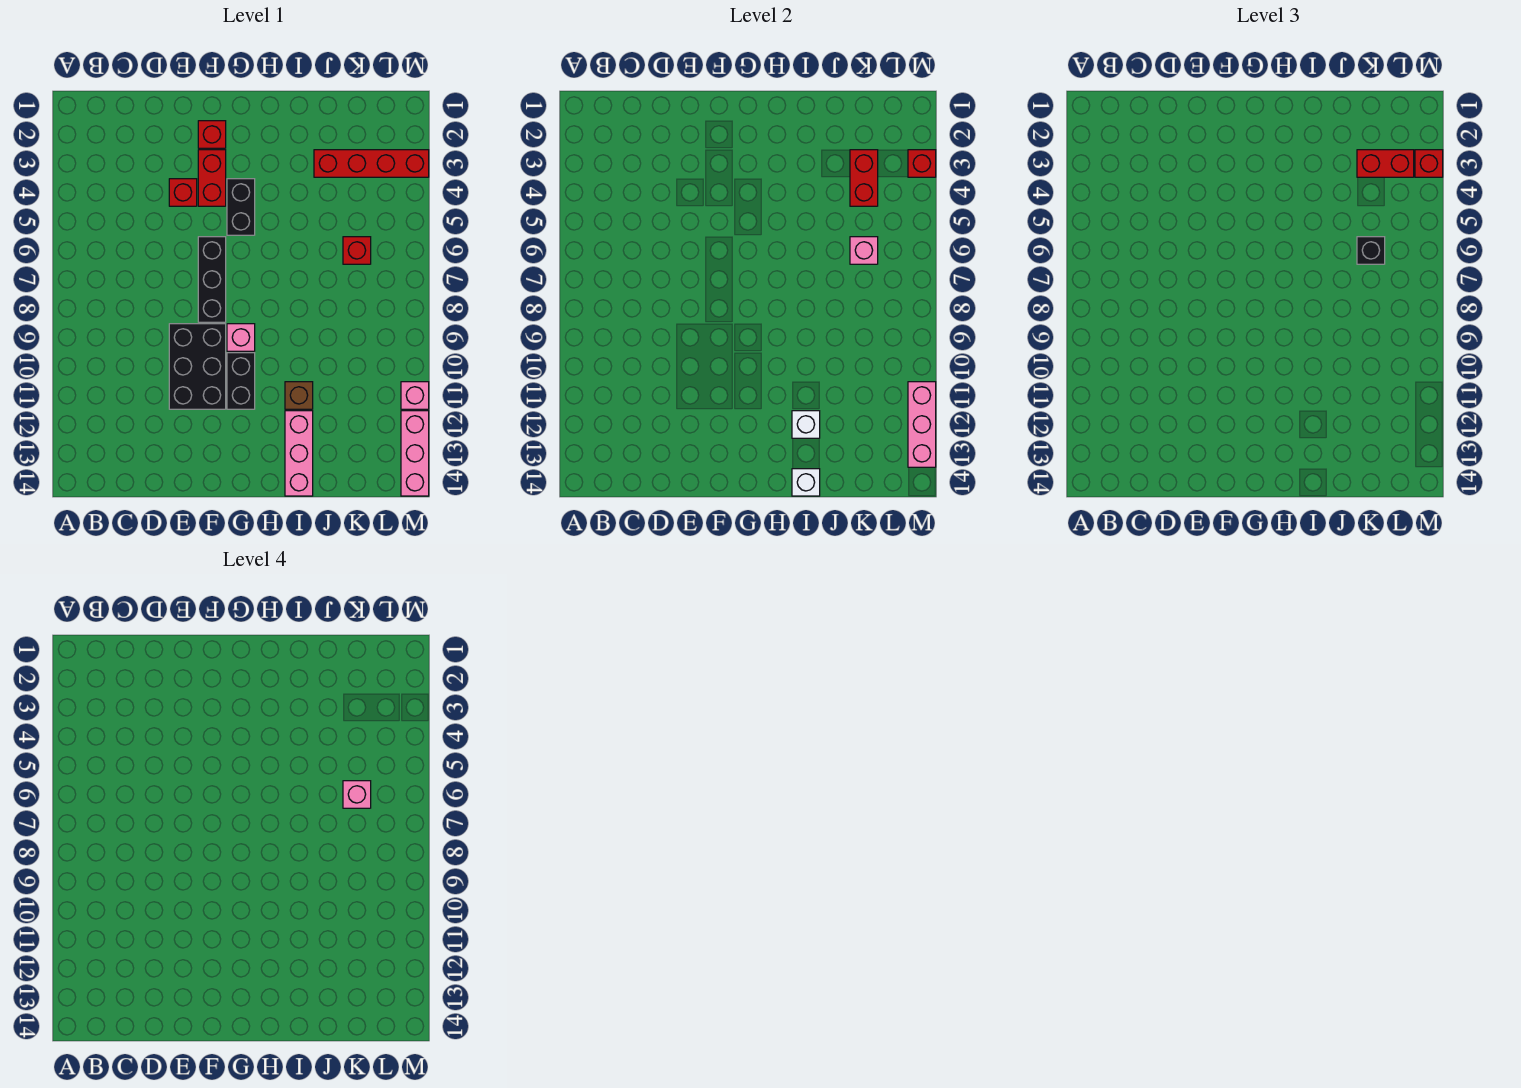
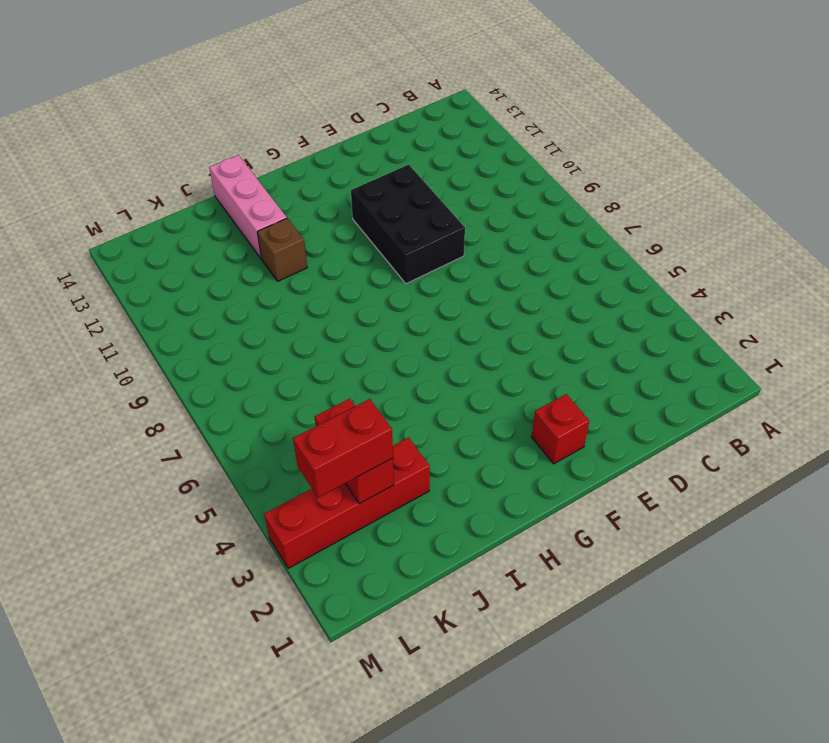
none -> red brick E4 level 1
none -> red brick F3:F4 level 1
none -> black brick F6:F8 level 1

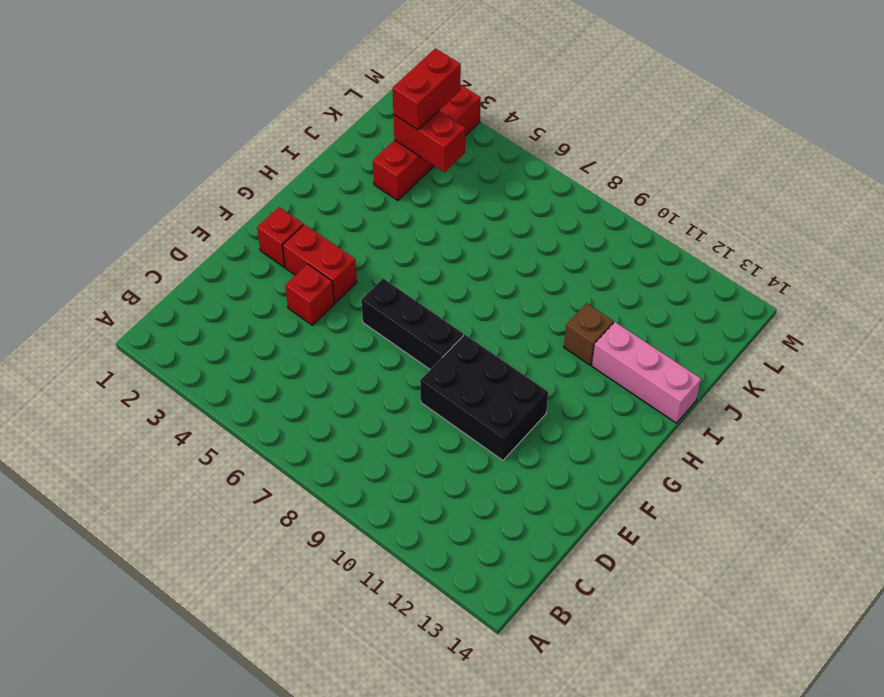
none -> black brick G4:G5 level 1
none -> pink brick G9 level 1
none -> black brick G10:G11 level 1

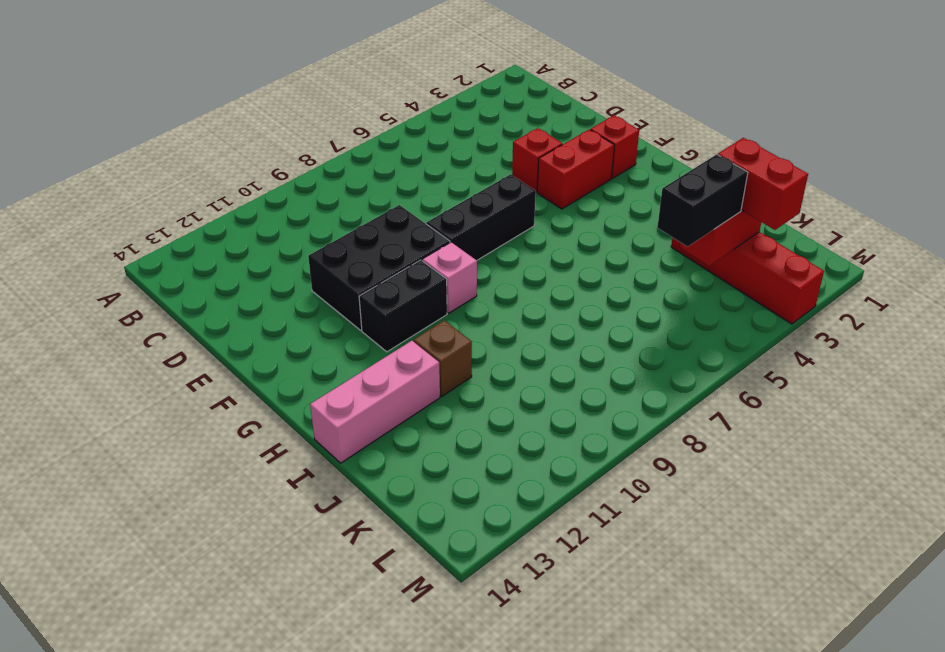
black brick K4:K5 level 3 -> black brick G4:G5 level 1
none -> red brick K6 level 1
none -> pink brick M11 level 1
none -> pink brick M12:M14 level 1

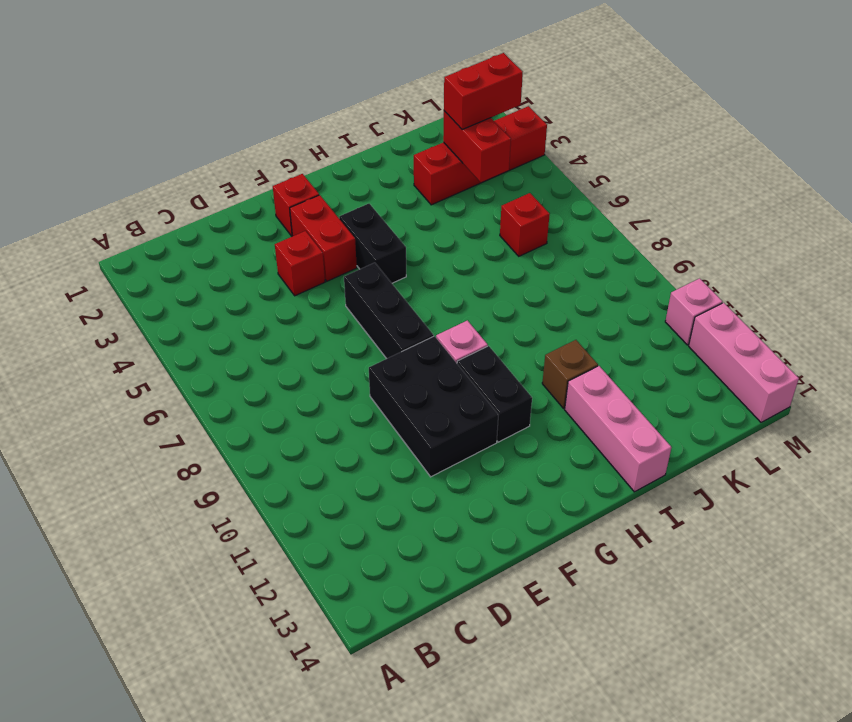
none -> white brick I12 level 2
none -> white brick I14 level 2
none -> pink brick K6 level 2

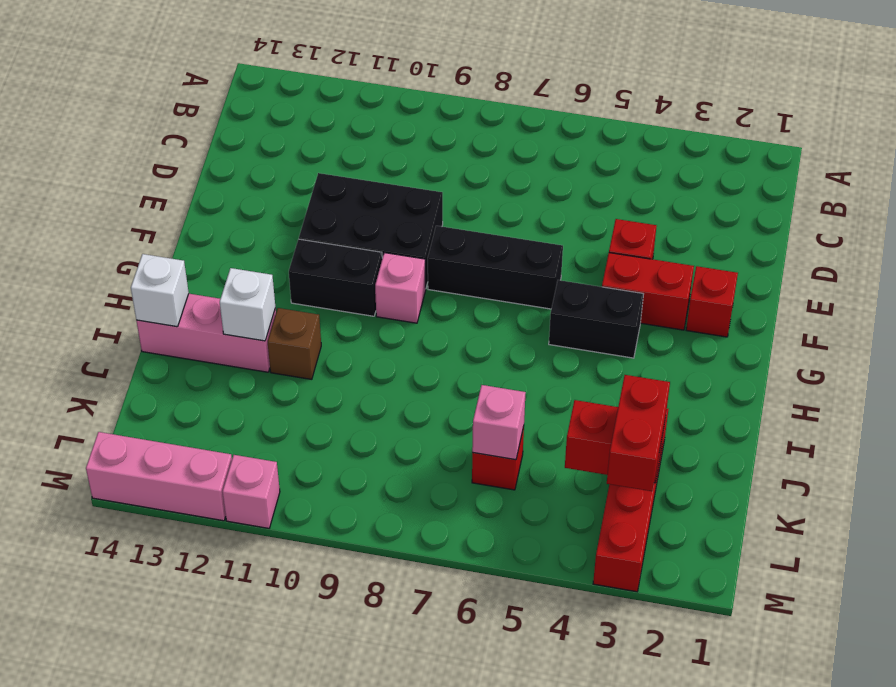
none -> red brick M3 level 2
none -> pink brick M11:M13 level 2
none -> black brick K6 level 3

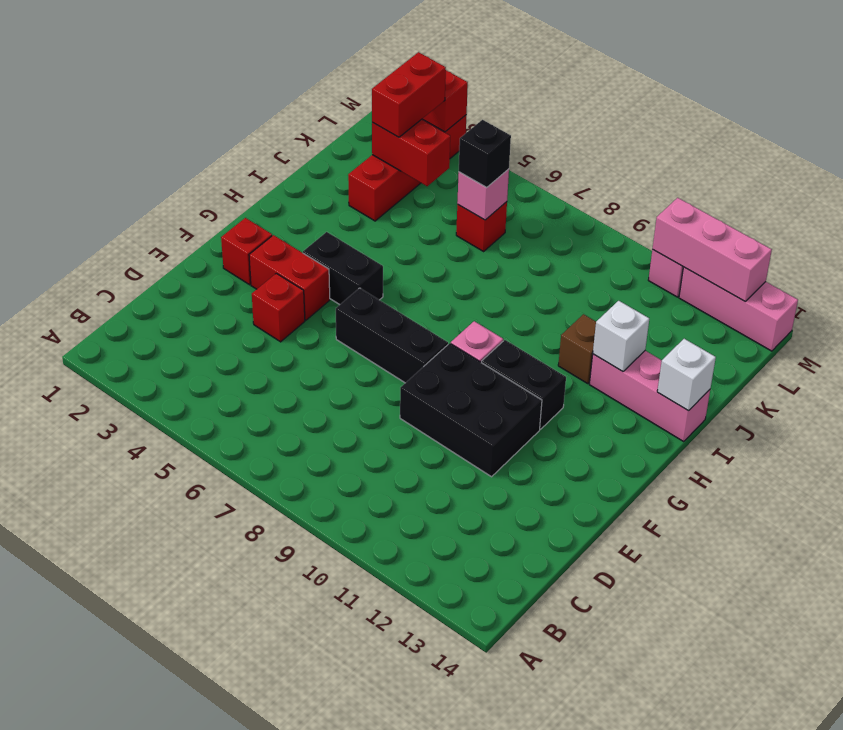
none -> red brick M3 level 3
none -> pink brick K6 level 4

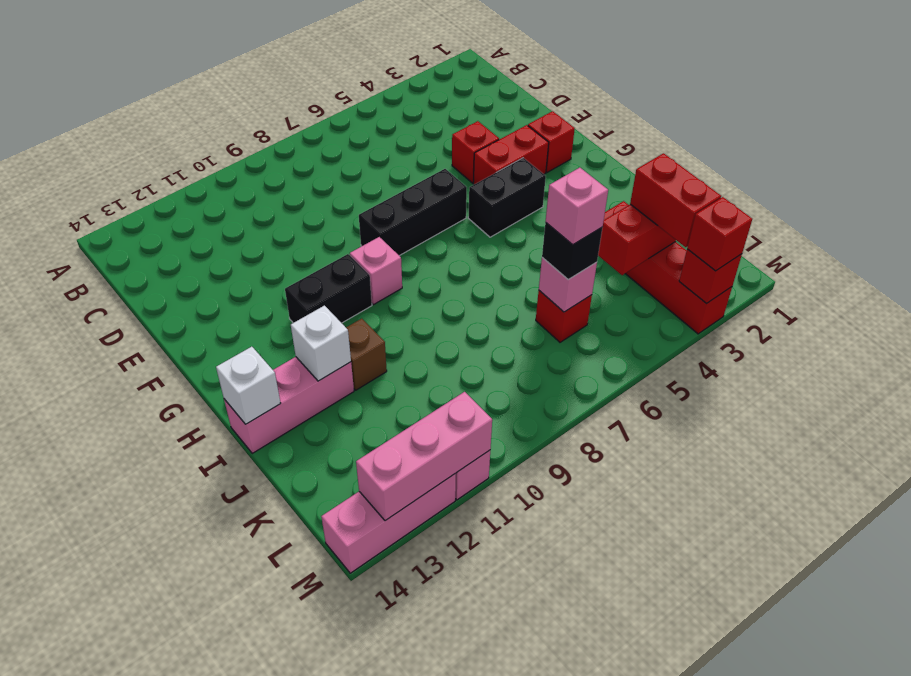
none -> black brick E9:F11 level 1

